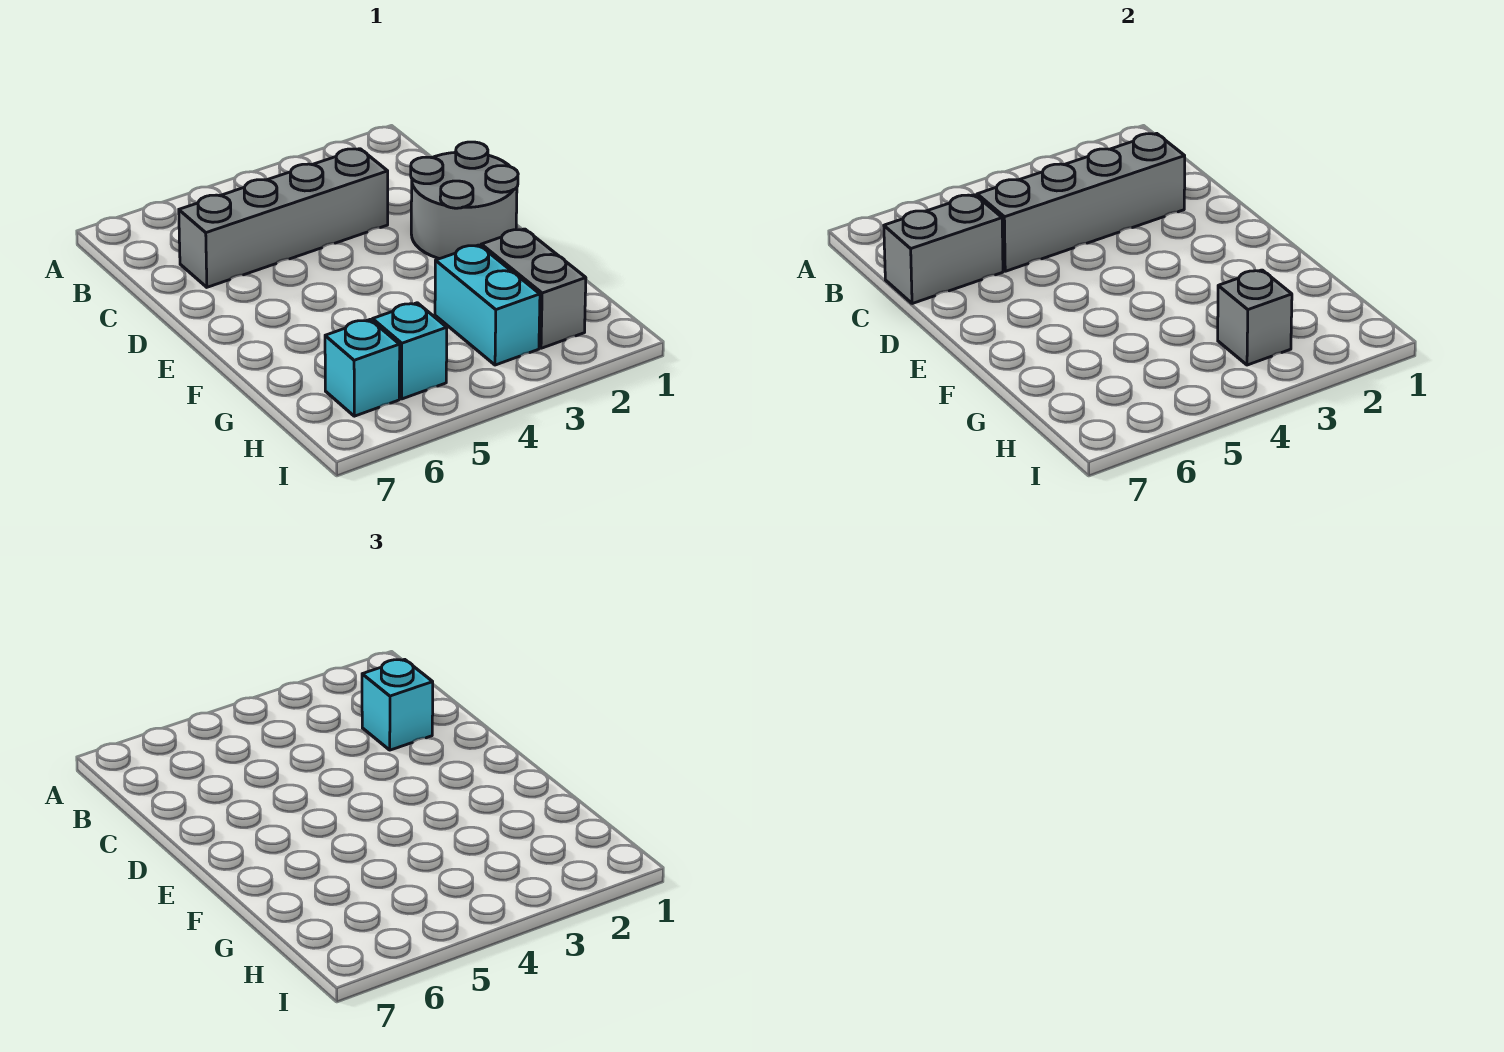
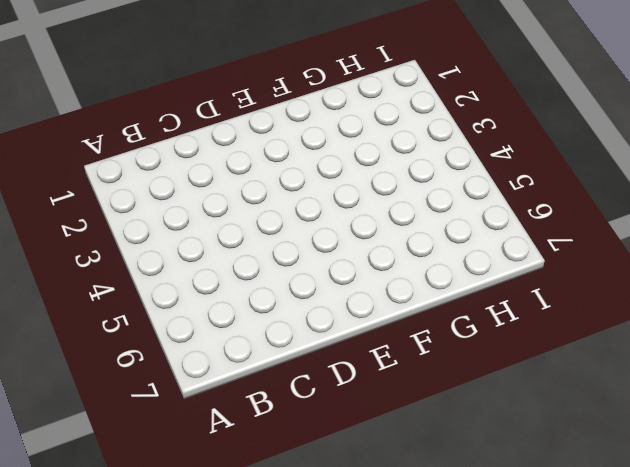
none -> grey brick C3:C6 level 1
none -> grey round brick D1:E2 level 1

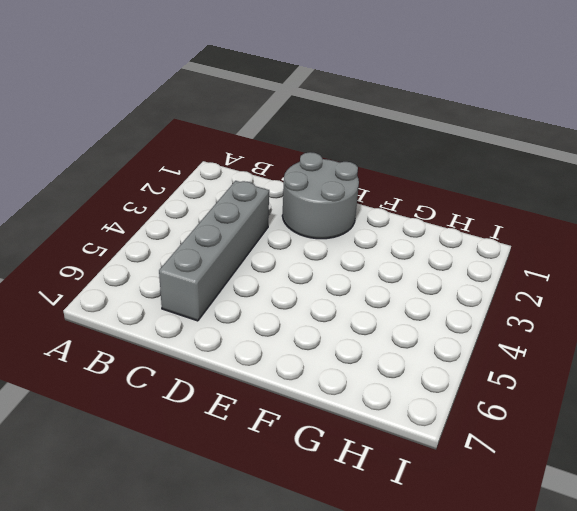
none -> grey brick G2:H2 level 1
none -> cyan brick G3:H3 level 1

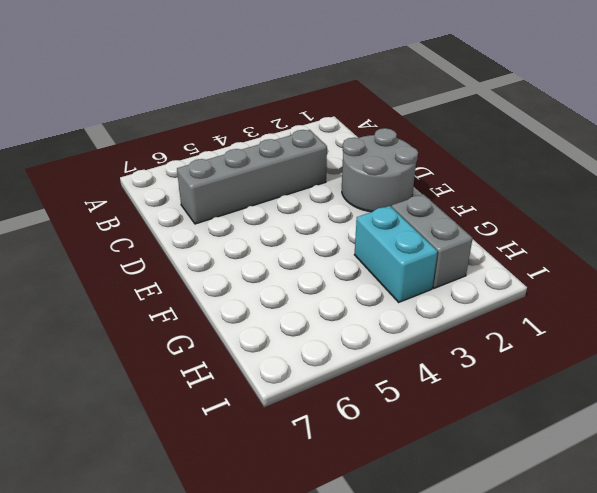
none -> cyan brick H5 level 1
none -> cyan brick H6 level 1

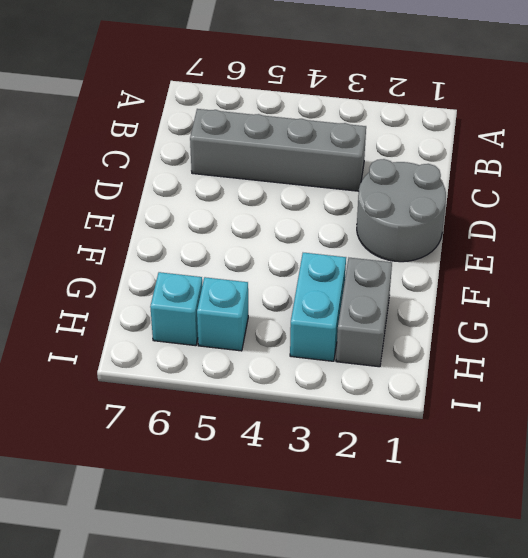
none -> grey brick C2:C5 level 2
none -> grey brick C6:C7 level 2

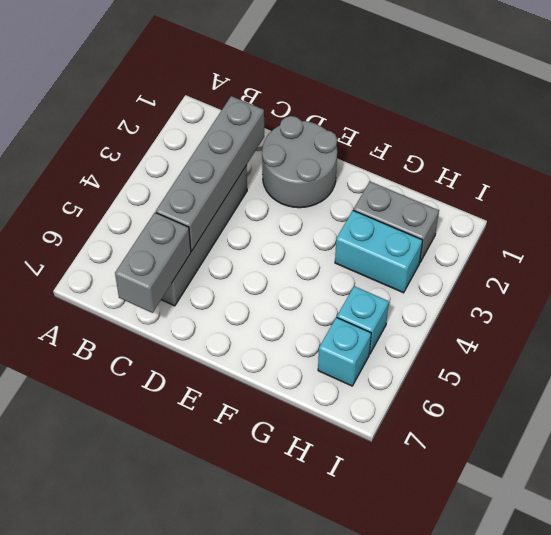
none -> grey brick H3 level 2
none -> cyan brick C2 level 3

